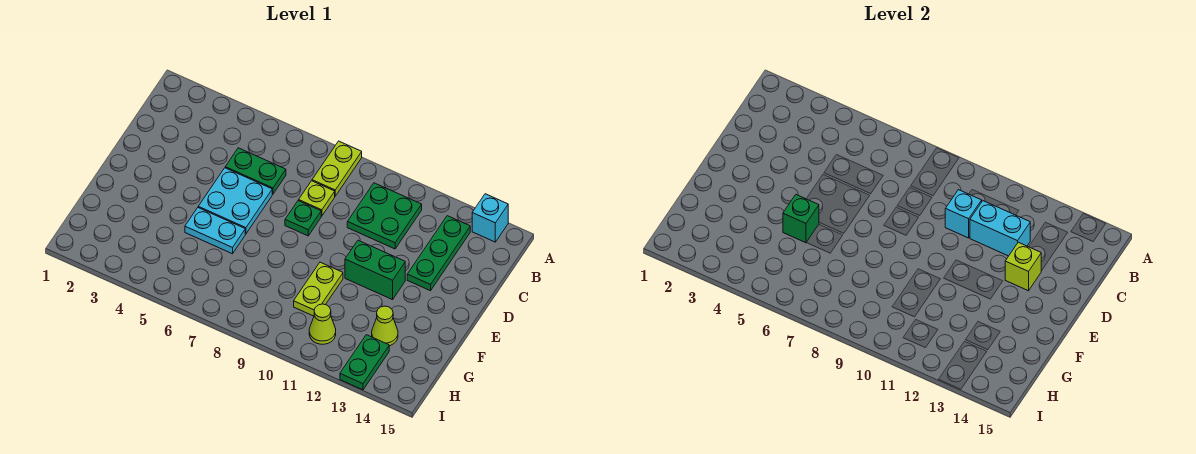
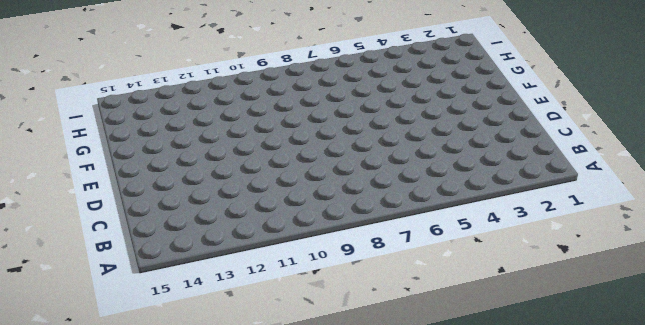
none -> lime plate A8:B8 level 1
none -> cyan brick A14 level 1
none -> green plate B10:C11 level 1

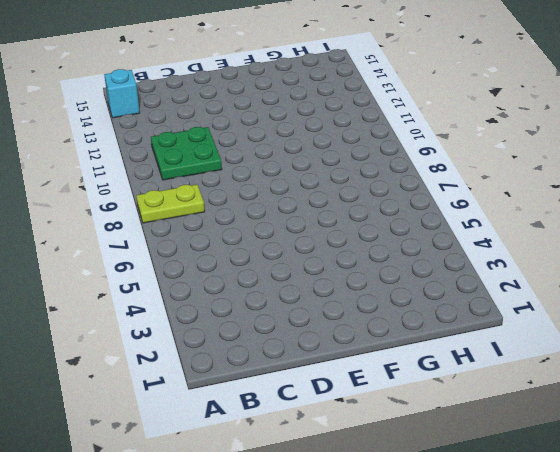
none -> green plate B13:D13 level 1
none -> green plate C5:C6 level 1
none -> lime plate C8 level 1

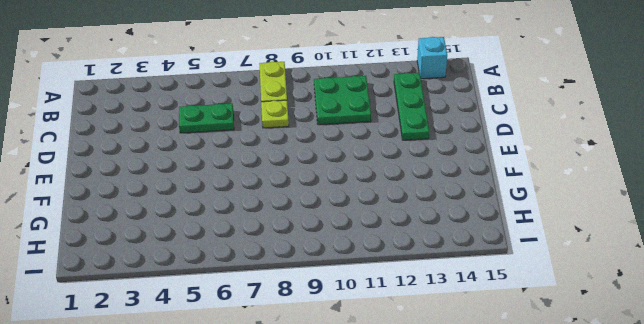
none -> cyan plate D5:E6 level 1
none -> green plate D8 level 1
none -> green brick E11:E12 level 1

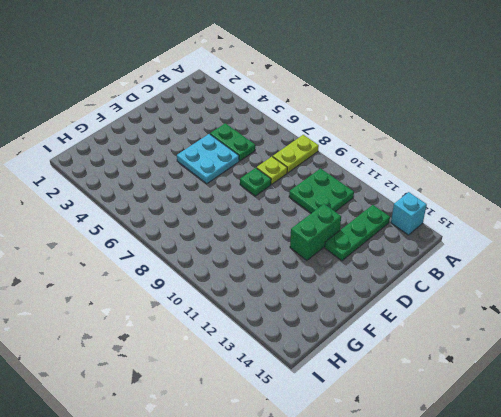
green brick D12:E12 level 1 -> green brick E11:E12 level 1
none -> cyan plate F5:F6 level 1
none -> lime plate F10:G10 level 1
none -> lime cone G13 level 1

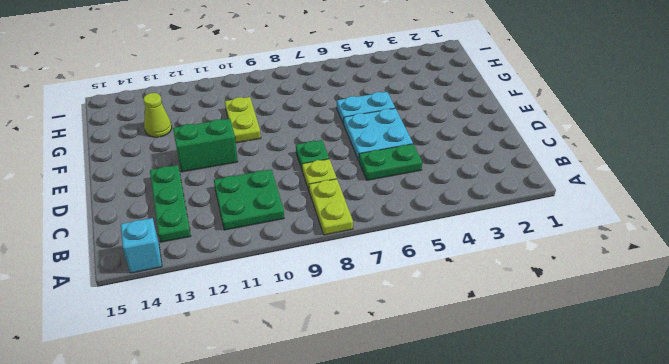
none -> lime cone H11 level 1
none -> green plate H13:I13 level 1
none -> cyan brick C10 level 2

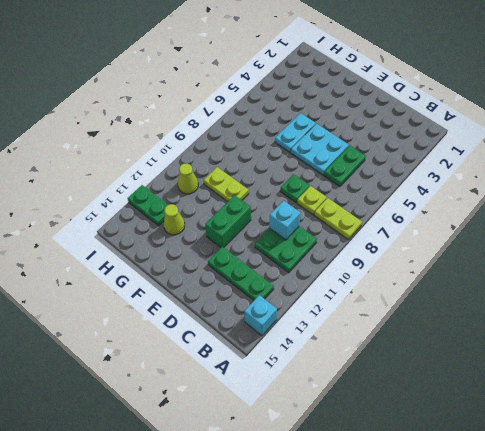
none -> cyan brick C11:C12 level 2
none -> lime brick D13 level 2
none -> green brick F5 level 2

